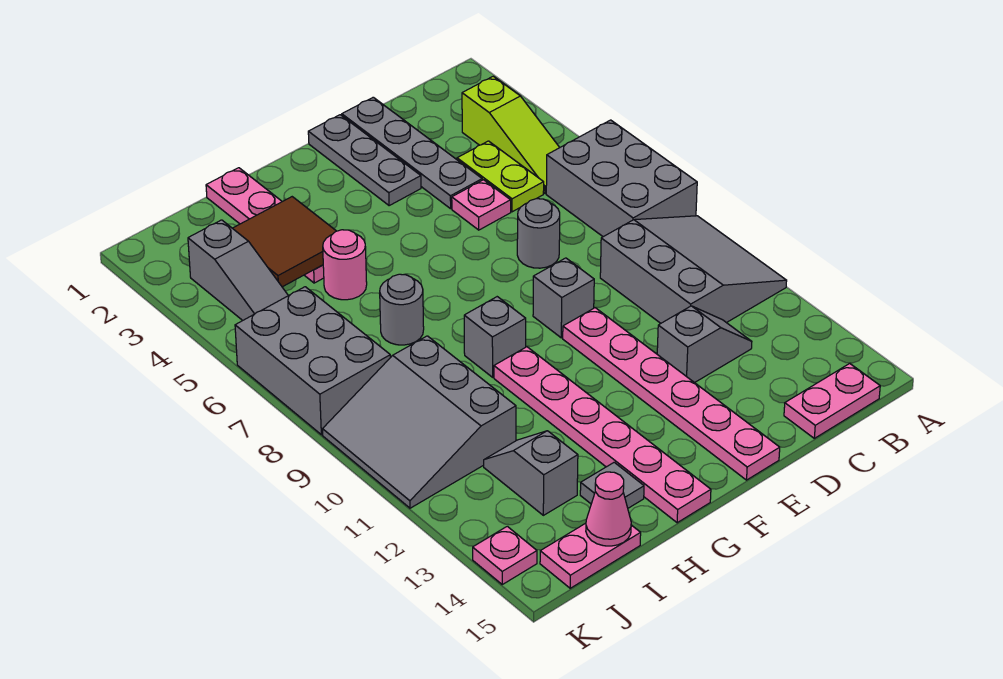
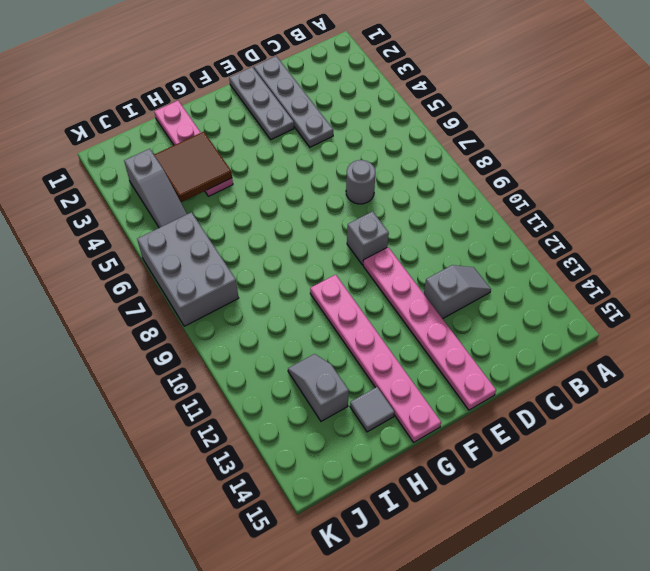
none -> grey brick A6:B8 level 1
none -> grey slope A9:C11 level 1 top C
none -> lime slope B3:B5 level 1 top 3

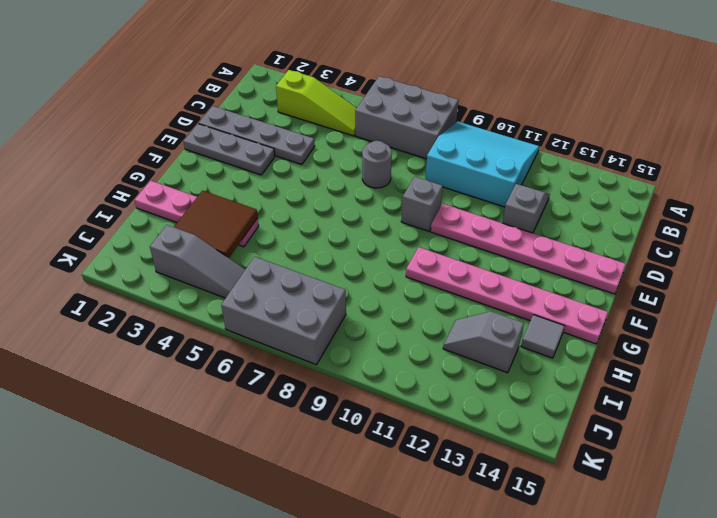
cyan slope A9:C11 level 1 top C -> grey slope A9:C11 level 1 top C
none -> pink plate B15:C15 level 1
none -> lime plate C4:C5 level 1
none -> pink plate D5 level 1

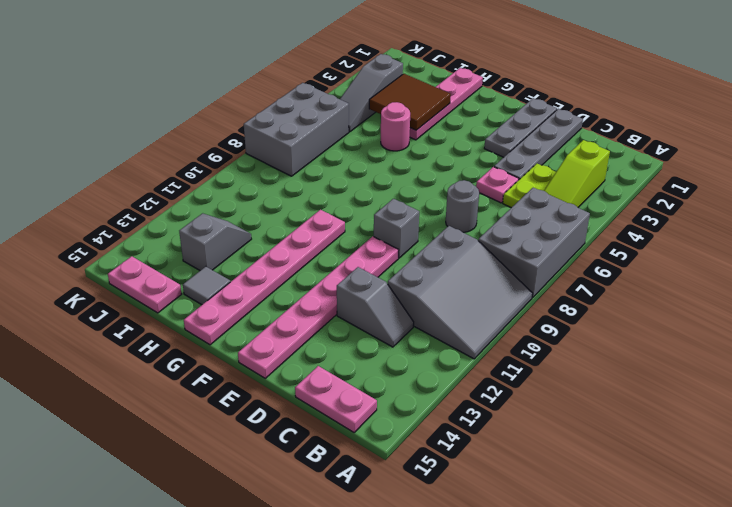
none -> grey brick G9 level 1
none -> grey round brick H7 level 1
none -> grey slope I9:K11 level 1 top I

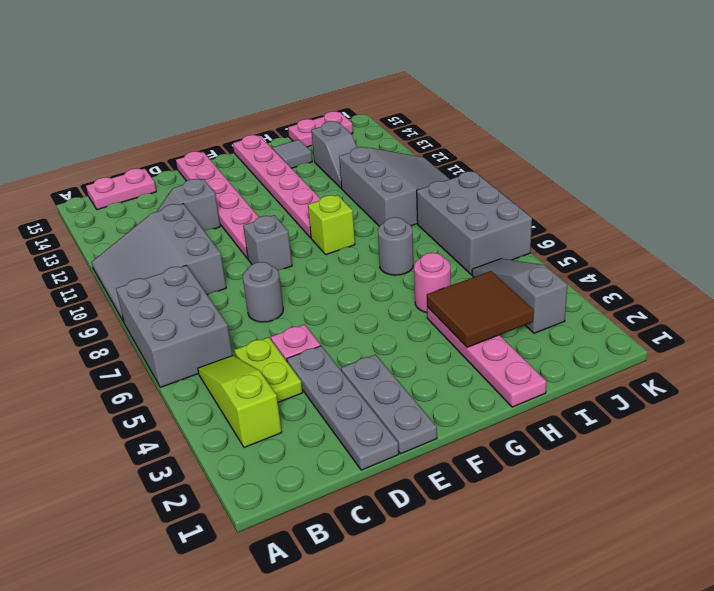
lime brick G9 level 1 -> grey brick G9 level 1
none -> pink plate K14 level 1
none -> pink cone I15 level 2

